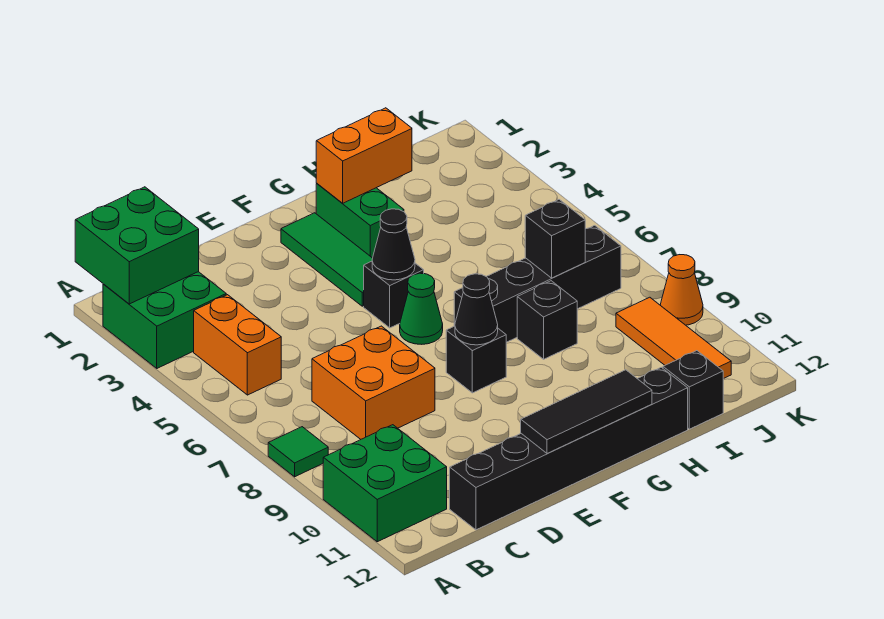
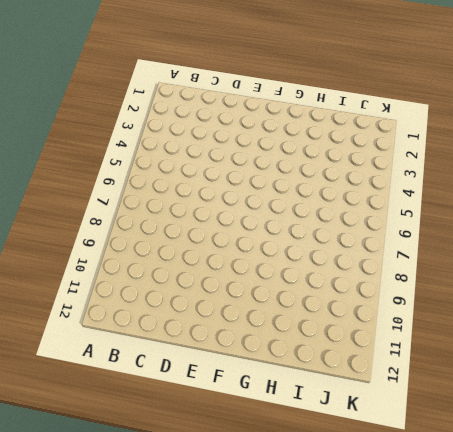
none -> green brick A2:B3 level 1
none -> green tile A8 level 1
none -> green brick A10:B11 level 1

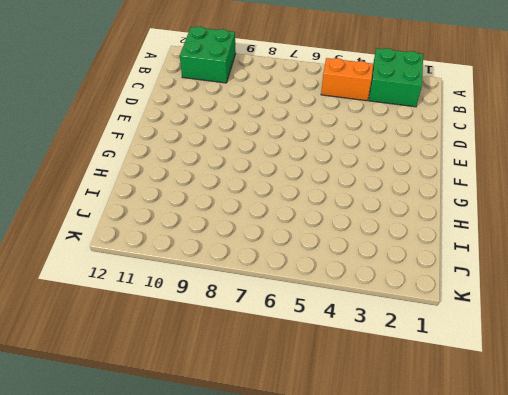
none -> green tile A8 level 1
none -> orange brick C7:D8 level 1
none -> black brick C12:H12 level 1

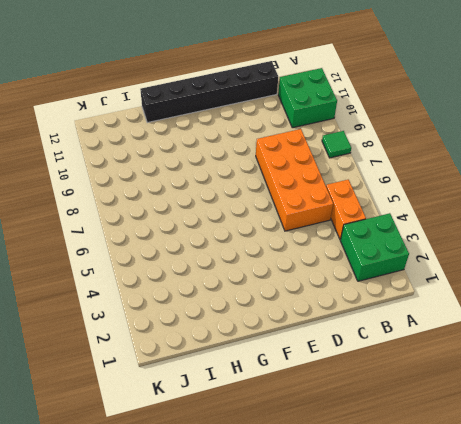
orange brick C5:D8 level 1 -> orange brick C7:D8 level 1
none -> green tile F2:F4 level 1
none -> black brick F5 level 1
none -> green cone F6 level 1

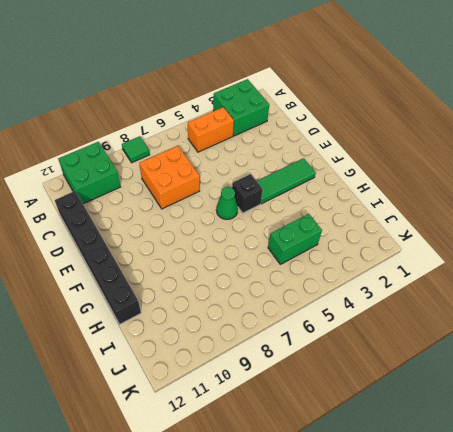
green brick I4:I5 level 1 -> green brick G2:G3 level 1
none -> black brick F8 level 1
none -> black brick G7:J7 level 1
none -> black brick H8 level 1

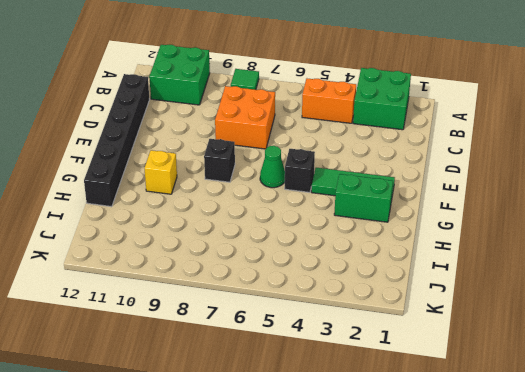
yellow brick G10 level 1 -> none
none -> black brick G7:J7 level 1
none -> black brick H8 level 1
none -> black brick I12 level 1

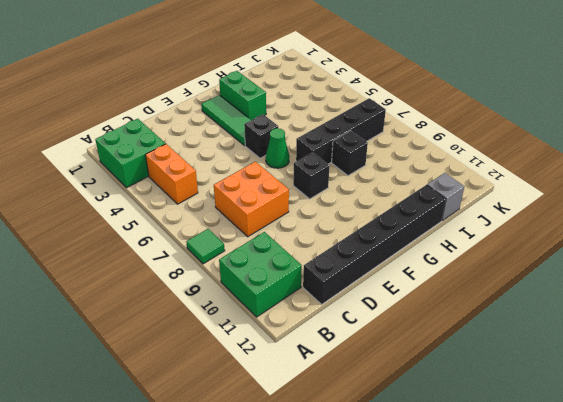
grey brick I12 level 1 -> black brick I12 level 1
none -> orange tile J9:J11 level 1
none -> orange cone K9 level 1
none -> green brick A1:B2 level 2

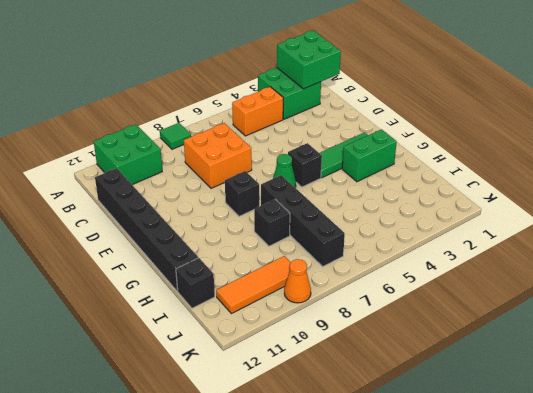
none -> black tile E12:G12 level 2
none -> black cone F5 level 2
none -> black cone F8 level 2

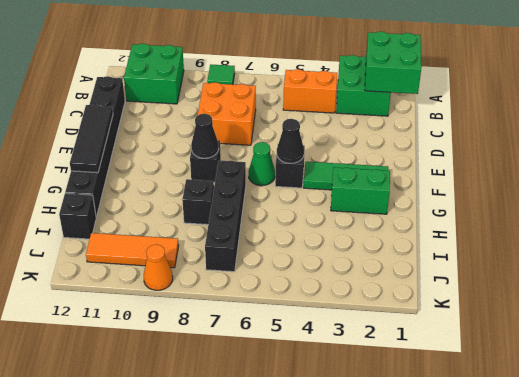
none -> orange brick G2:H2 level 2
none -> black brick I7 level 2

